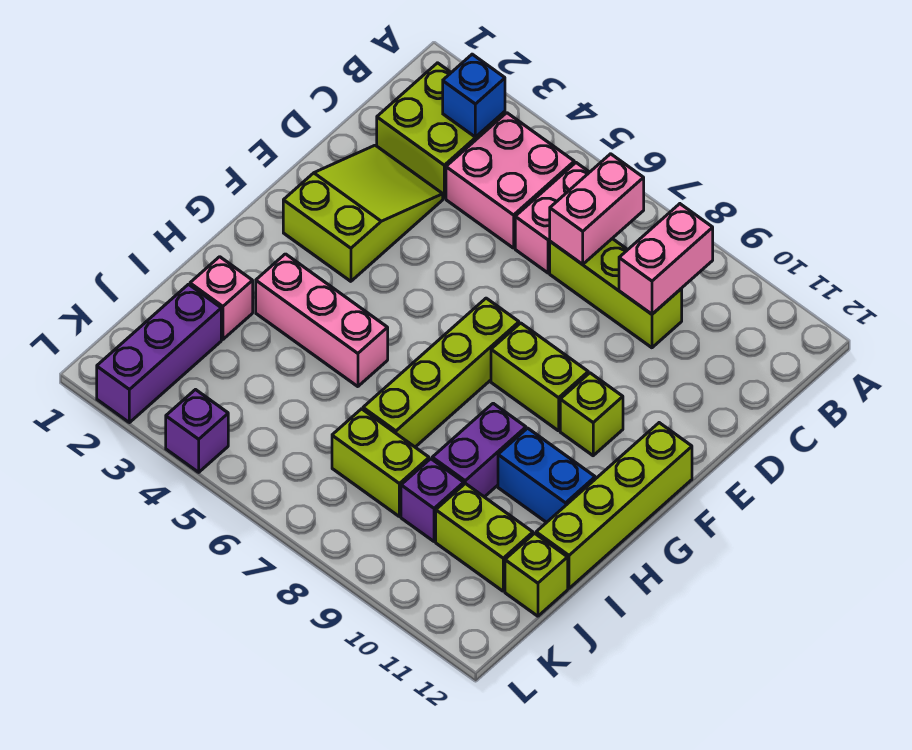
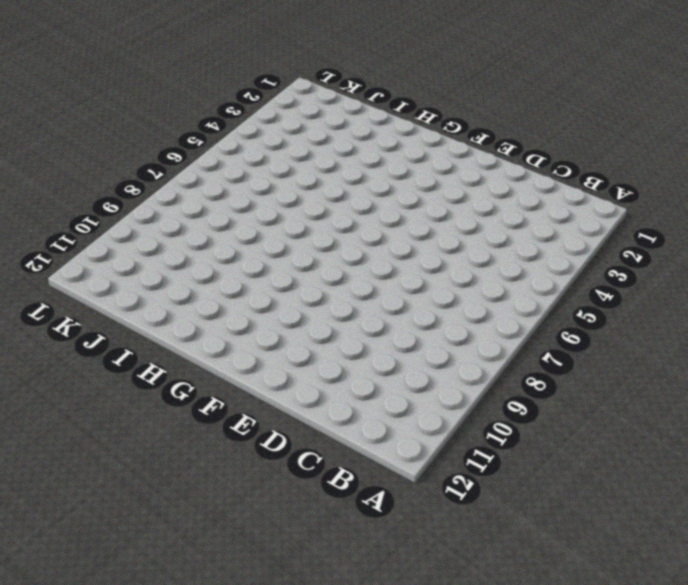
none -> lime brick B2:C3 level 1
none -> pink brick B4:C5 level 1
none -> pink brick B6:C6 level 1

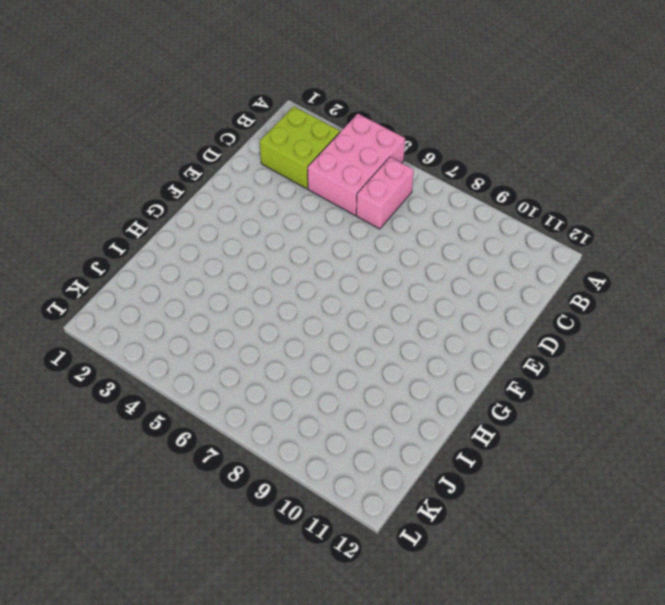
pink brick A4:C5 level 1 -> pink brick B4:C5 level 1
none -> lime brick C7:C9 level 1
none -> lime slope D2:F3 level 1 top F
none -> lime brick F7:I7 level 1

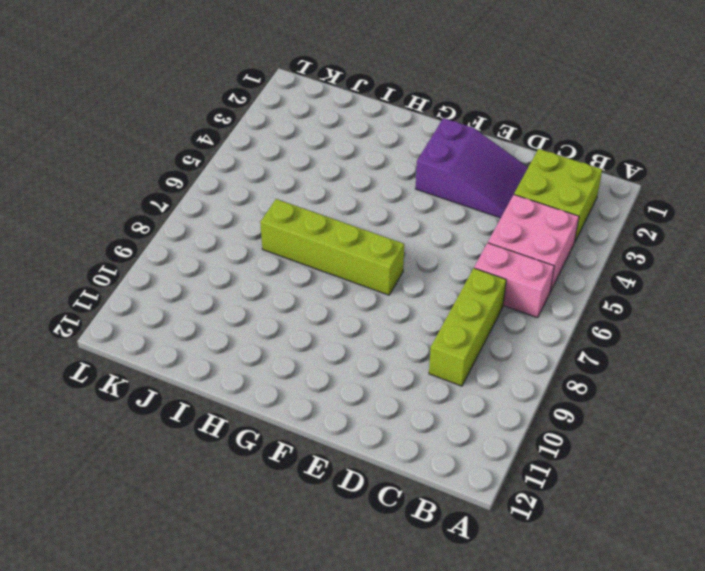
purple slope D2:F3 level 1 top F -> lime slope D2:F3 level 1 top F
none -> lime brick F8:F9 level 1
none -> lime brick F10 level 1
none -> lime brick F12:I12 level 1

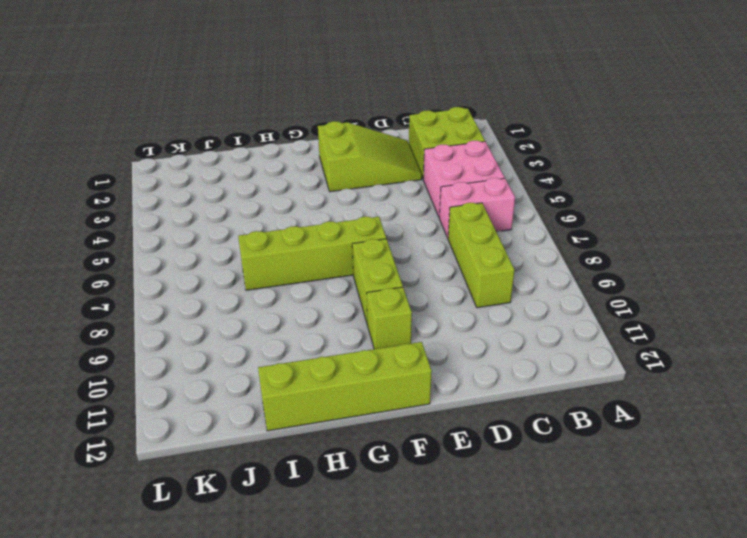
none -> pink brick H3:H5 level 1
none -> purple brick H9:I9 level 1
none -> blue brick H10:H11 level 1

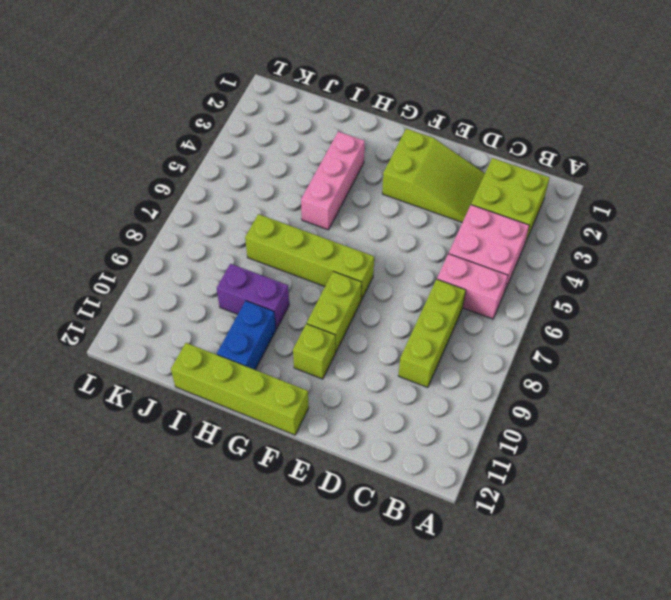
none -> pink brick I2 level 1
none -> purple brick J2:L2 level 1
none -> lime brick J7:J8 level 1

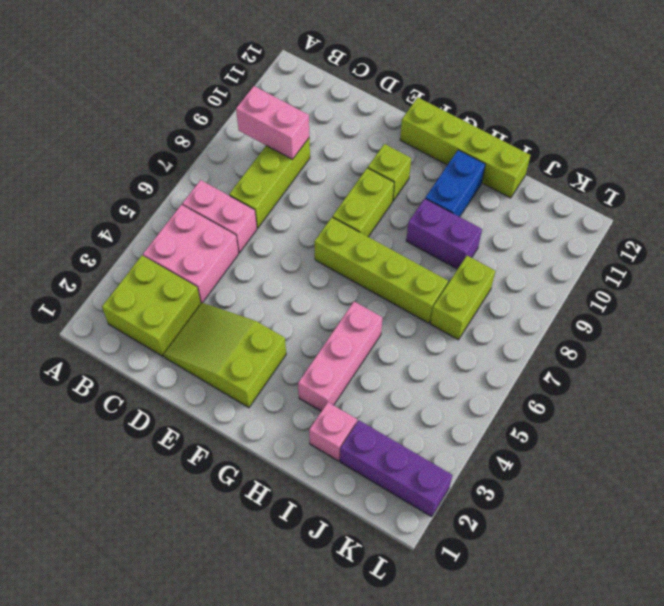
none -> purple brick J9 level 1
none -> lime brick J10:J11 level 1
none -> lime brick J12 level 1

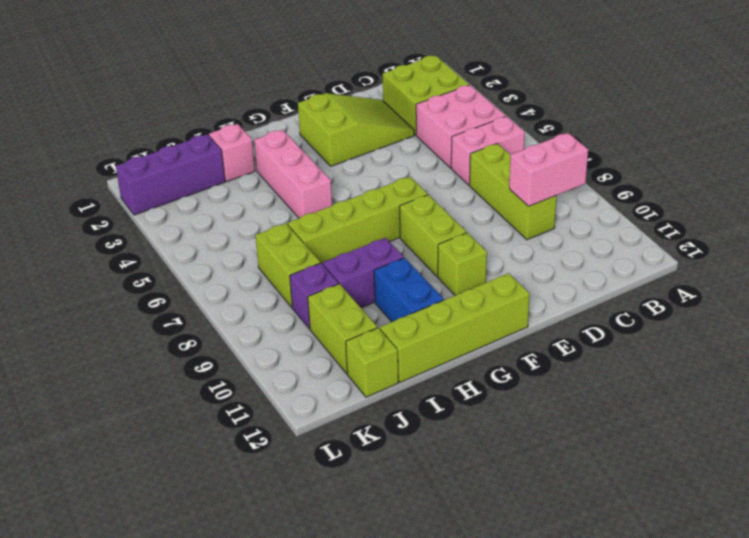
none -> purple brick L4 level 1
none -> blue brick B3 level 2
none -> pink brick B7:C7 level 2

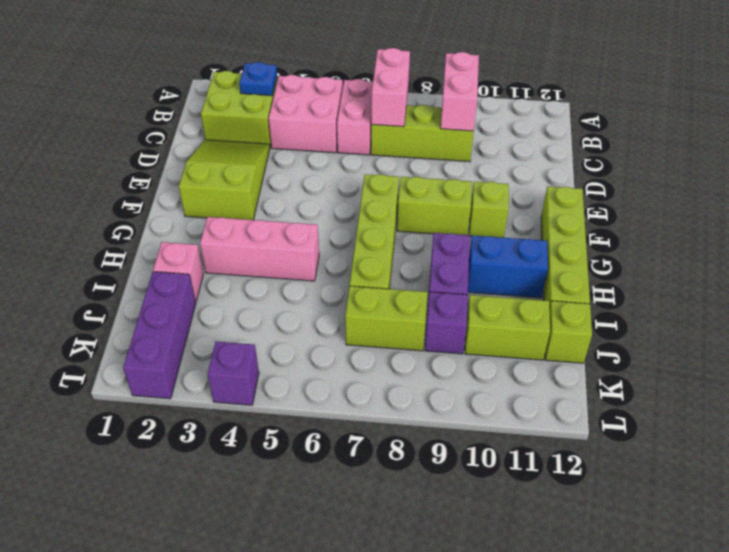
blue plate B3 level 2 -> blue brick B3 level 2

